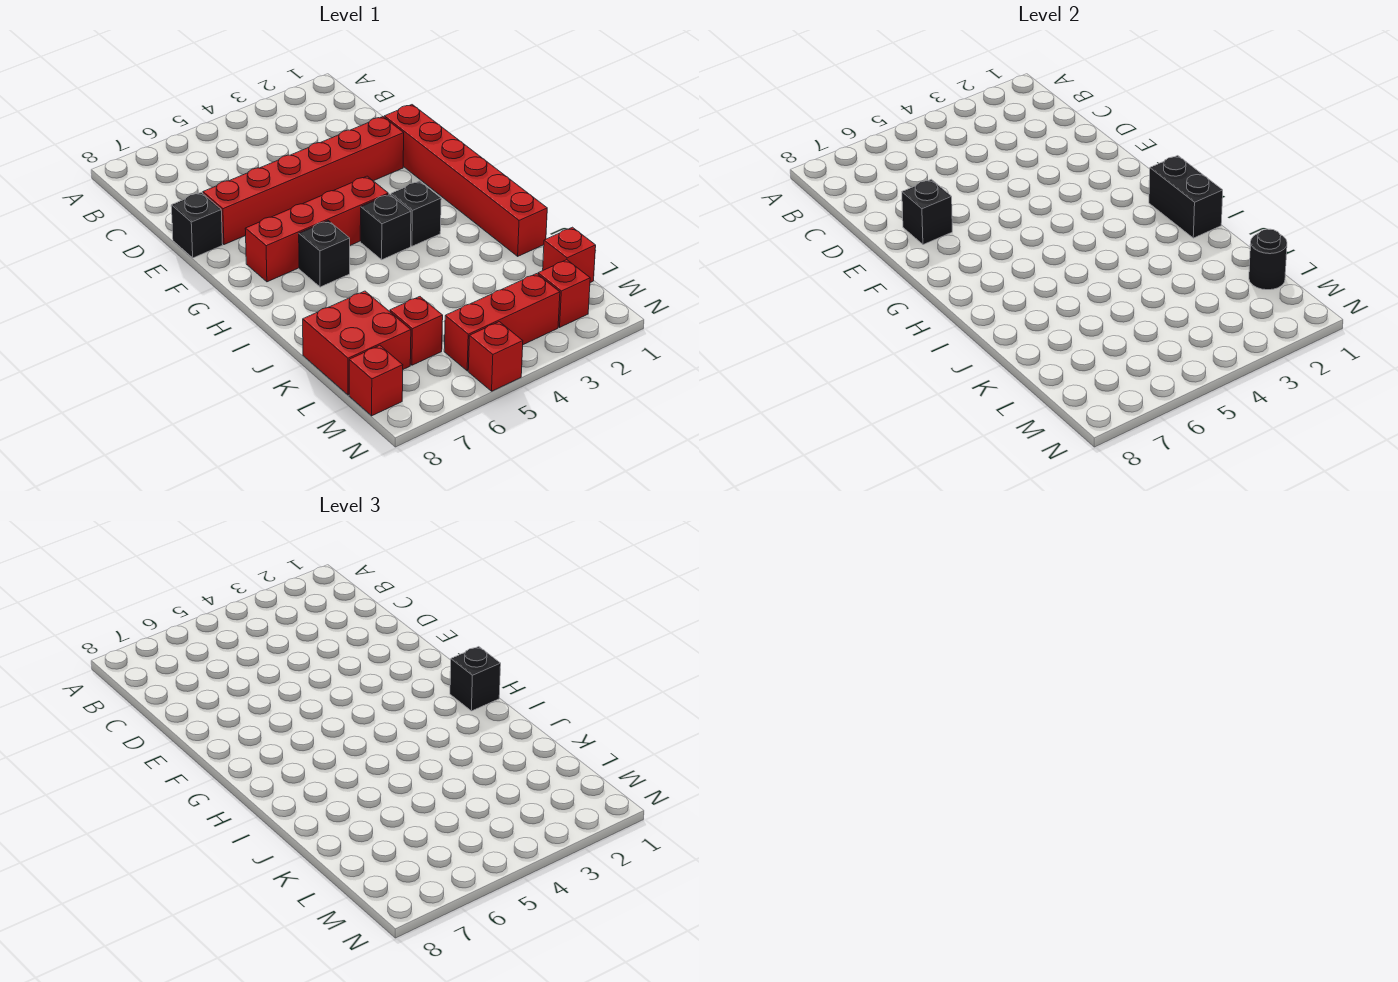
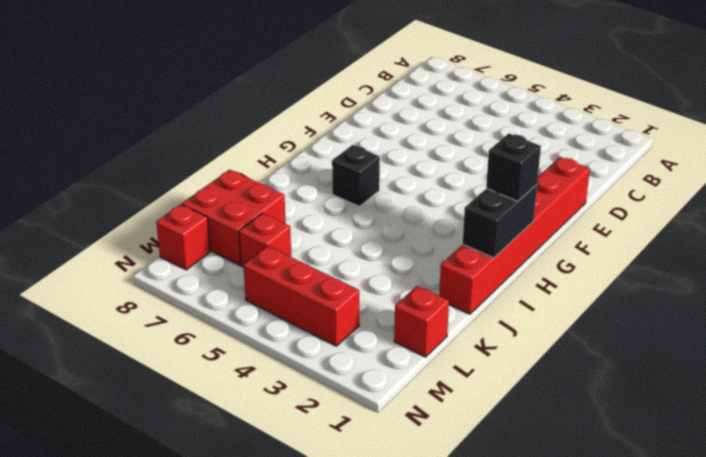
none -> red brick E2:E7 level 1
none -> black brick E8 level 1
none -> red brick G4:G7 level 1

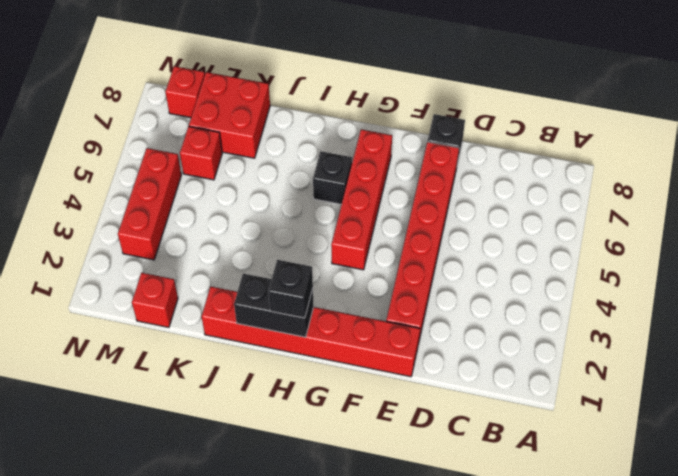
none -> black brick H3 level 1
none -> black brick H4 level 1
none -> red brick M2 level 1

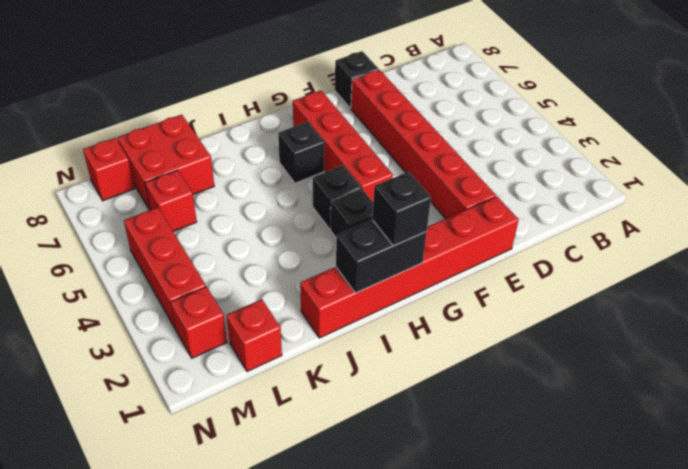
none -> red brick N5 level 1
none -> black brick E7 level 2
none -> black round brick L1 level 2

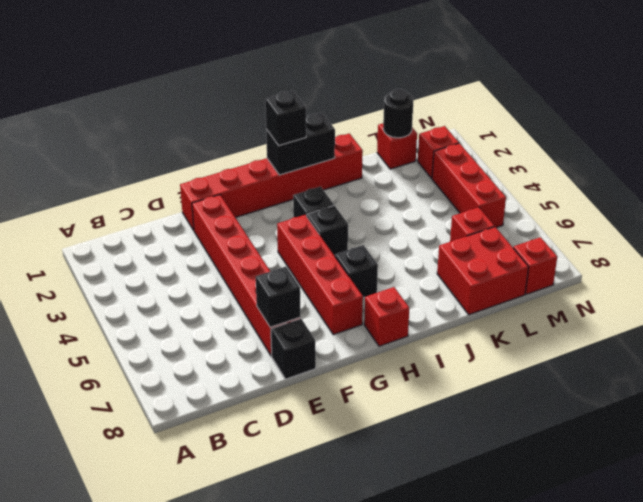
red brick H8 level 1 -> red brick N5 level 1

